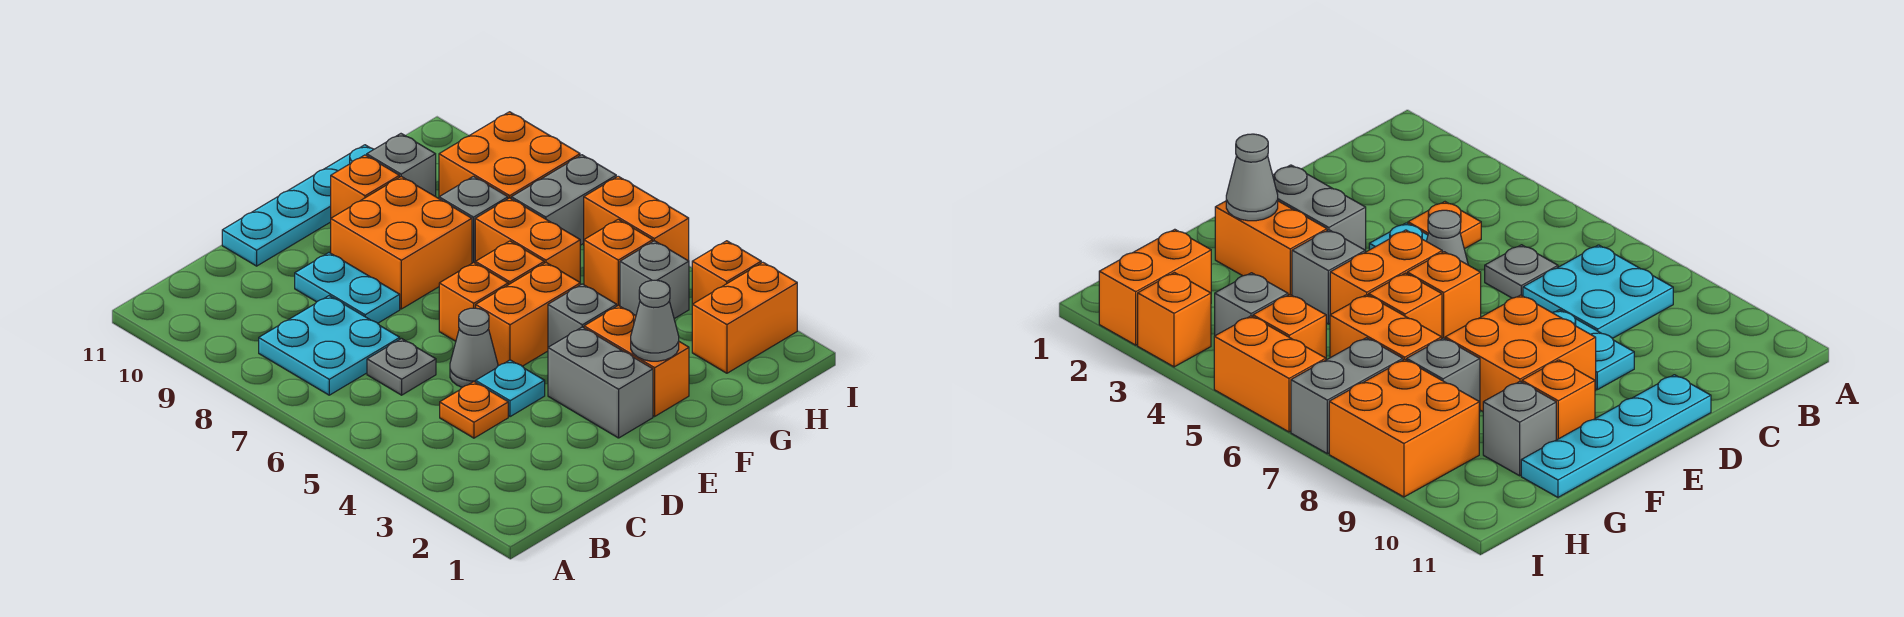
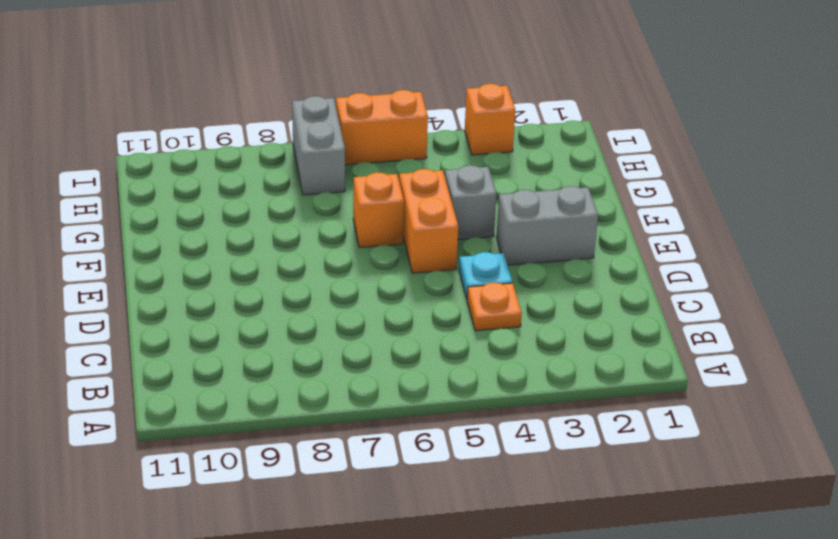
none -> cyan plate B7:C8 level 1
none -> grey plate C6 level 1
none -> grey cone D5 level 1

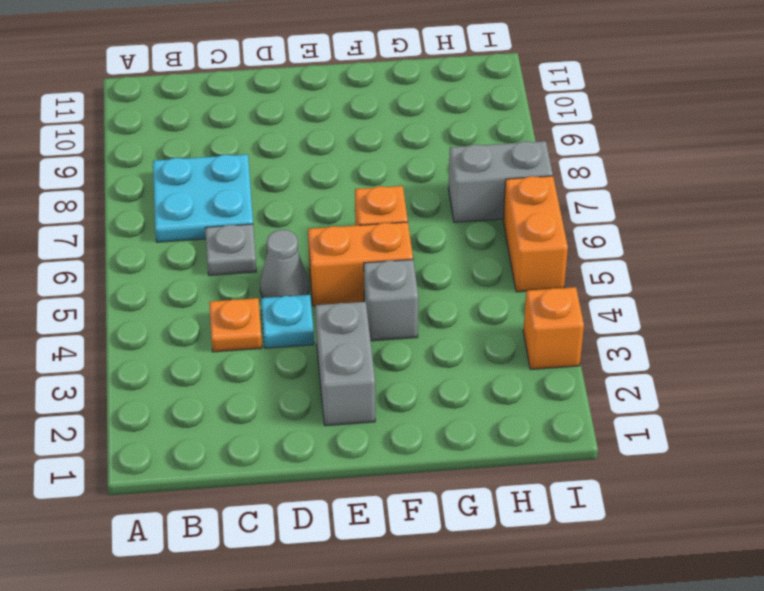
none -> cyan plate D8:D9 level 1
none -> cyan plate D11:G11 level 1
none -> orange brick E6 level 1

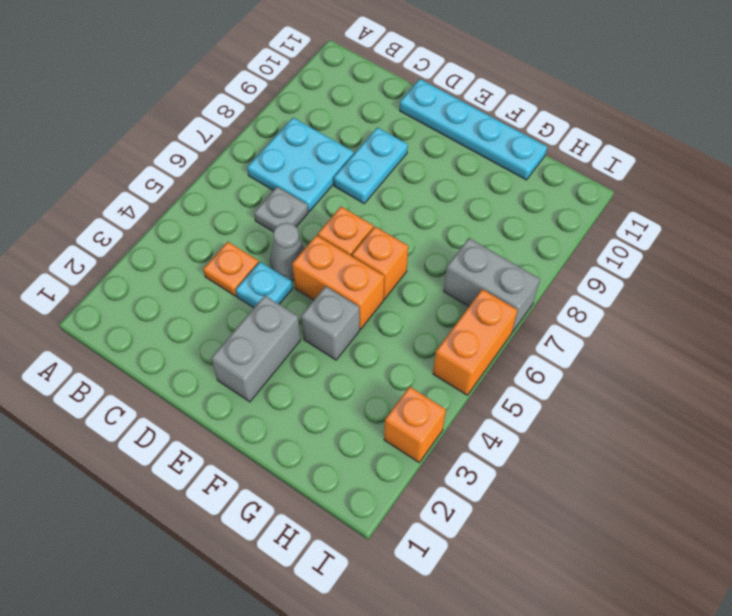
none -> orange brick E8:F9 level 1
none -> orange brick F2:F3 level 1
none -> orange brick F10 level 1

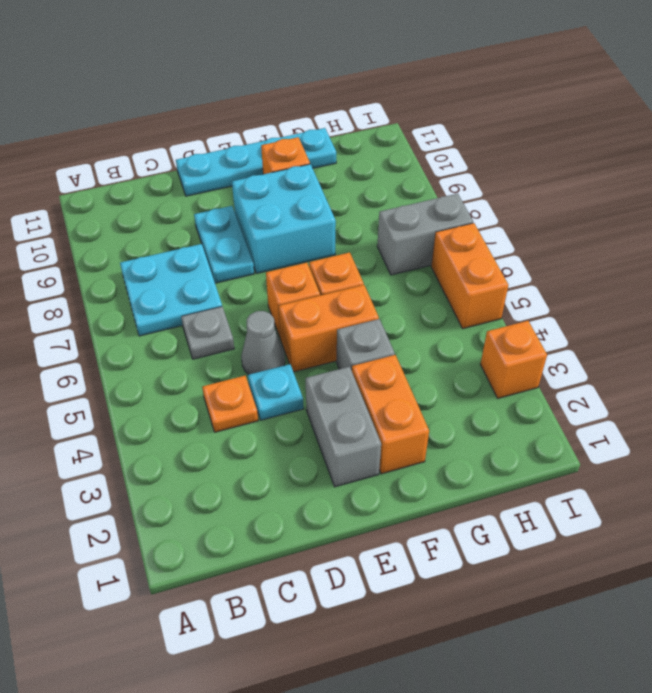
cyan brick E8:F9 level 1 -> orange brick E8:F9 level 1
none -> orange brick G6:G7 level 1
none -> grey brick G8 level 1
none -> grey brick G10 level 1

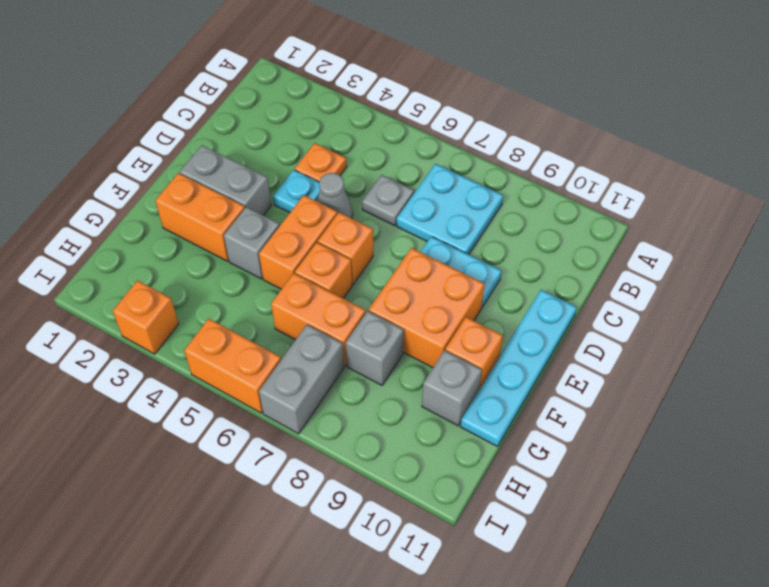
none -> orange brick H2:I2 level 1
none -> grey brick H4 level 1
none -> orange brick H5 level 1

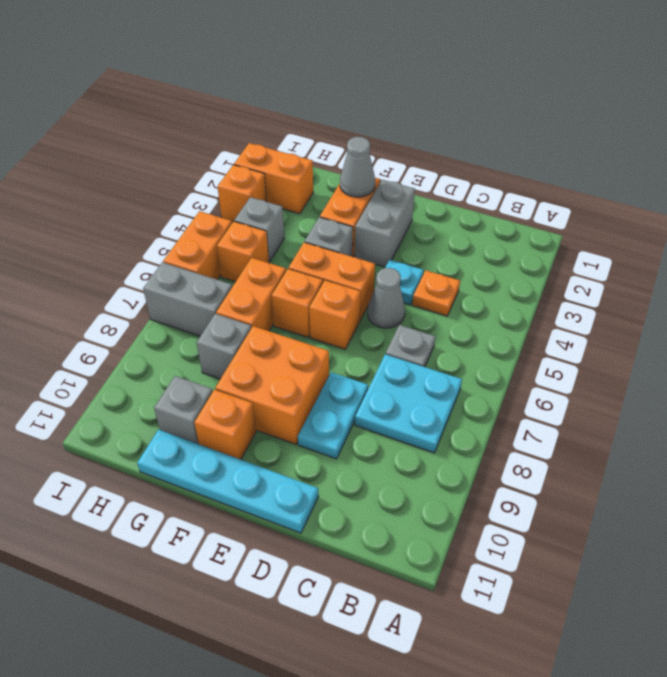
none -> orange brick H8:I9 level 1

